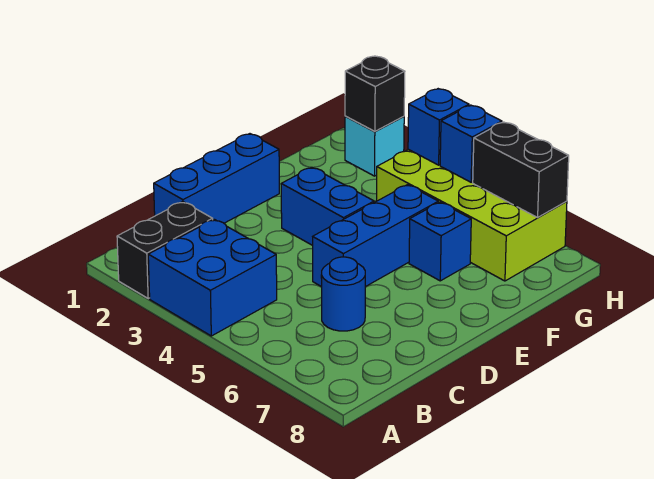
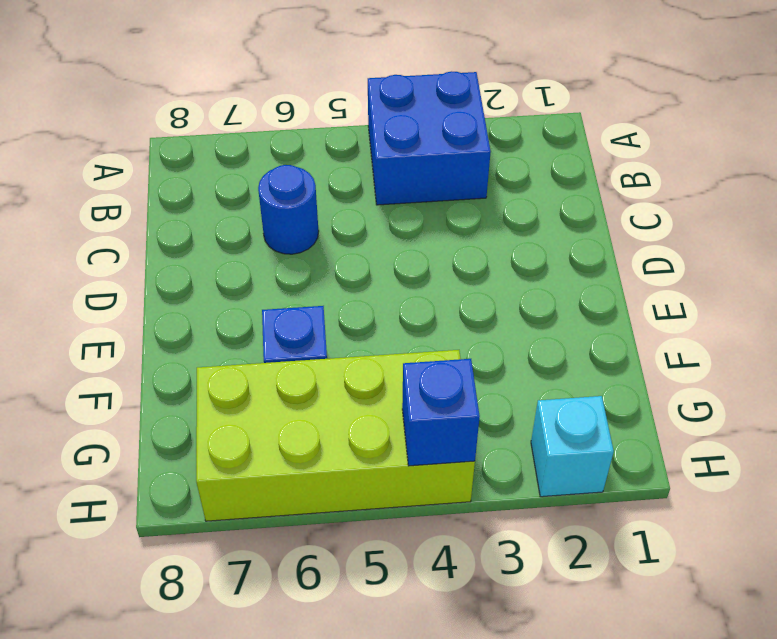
none -> black brick A2:B2 level 1
none -> blue brick C1:E1 level 1
none -> blue brick D5:F5 level 1

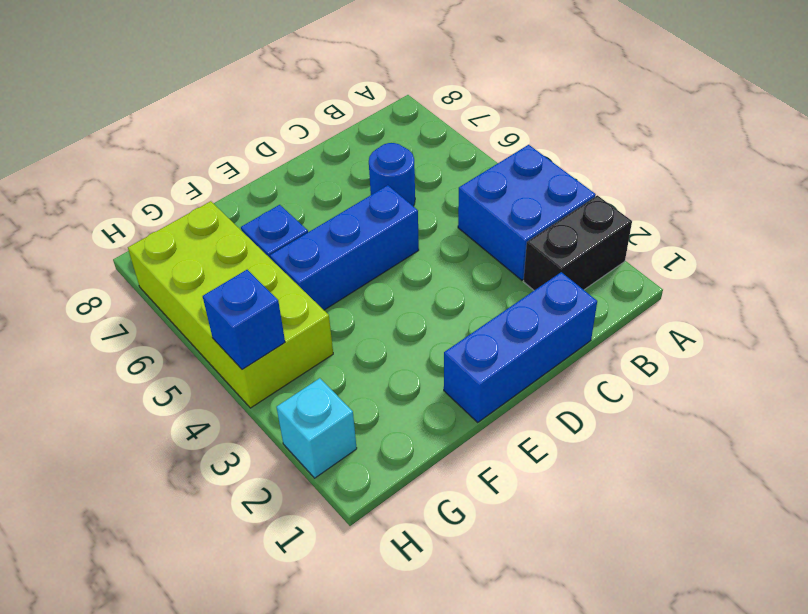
none -> blue brick E3:E4 level 1
none -> black brick H2 level 2
none -> blue brick H5 level 2

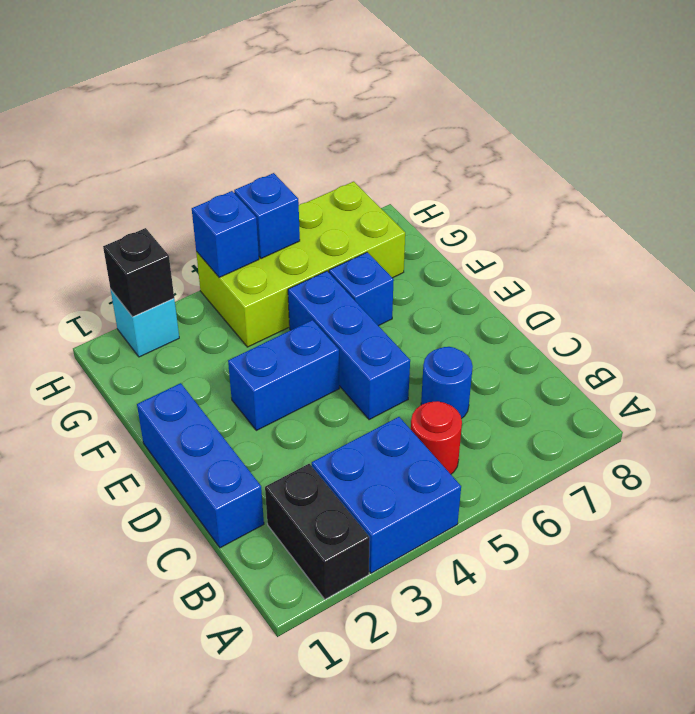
red round brick B5 level 1 -> none
none -> black brick H6:H7 level 2

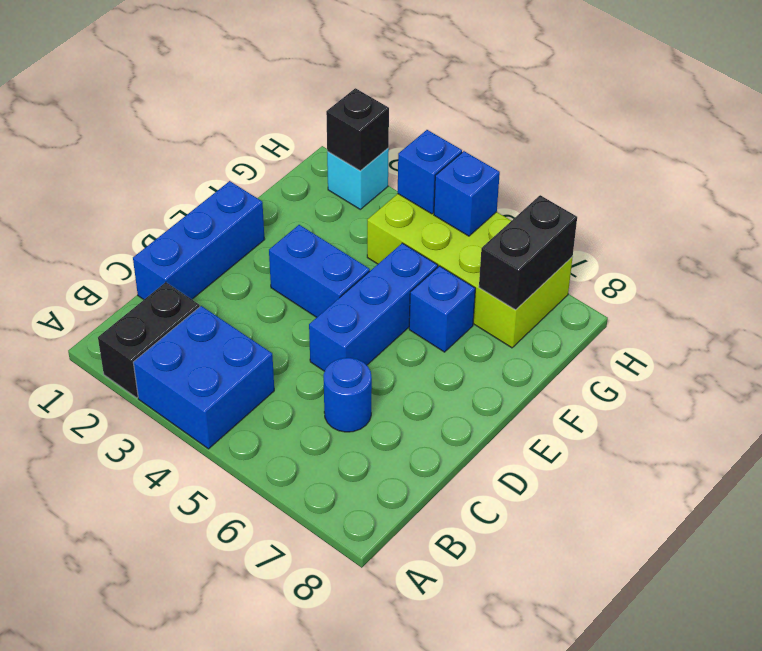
black brick G7:H7 level 2 -> black brick H6:H7 level 2

